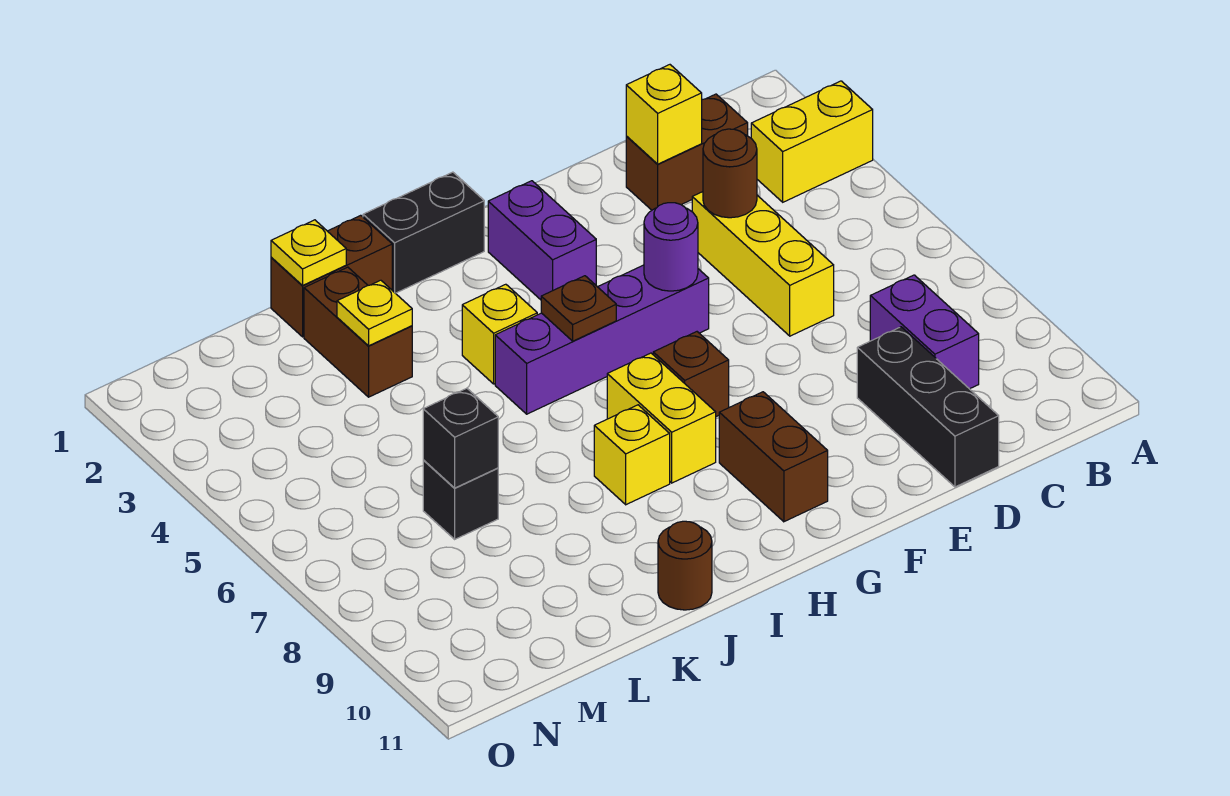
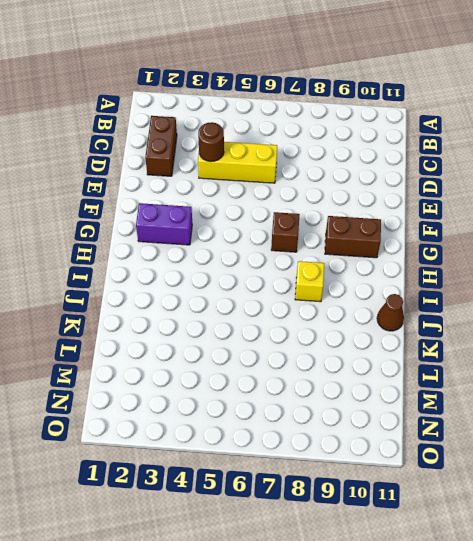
brown cone J11 level 1 -> brown round brick J11 level 1
none -> yellow brick A3:B3 level 1
none -> purple brick C8:C9 level 1
none -> black brick D9:D11 level 1

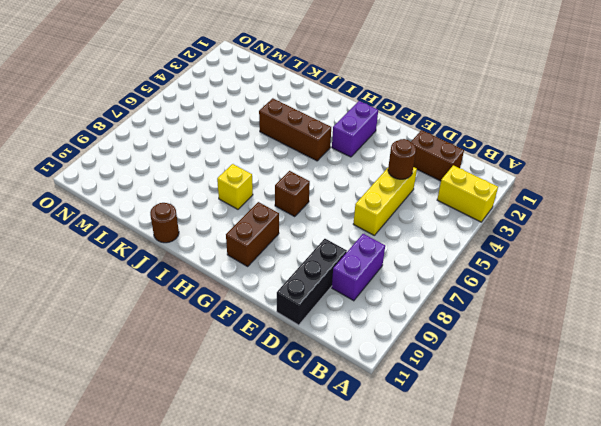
brown brick H4:J4 level 1 -> yellow brick I4 level 1
none -> purple brick F5:I5 level 1
none -> black brick H1:I1 level 1
none -> yellow brick H7:H8 level 1

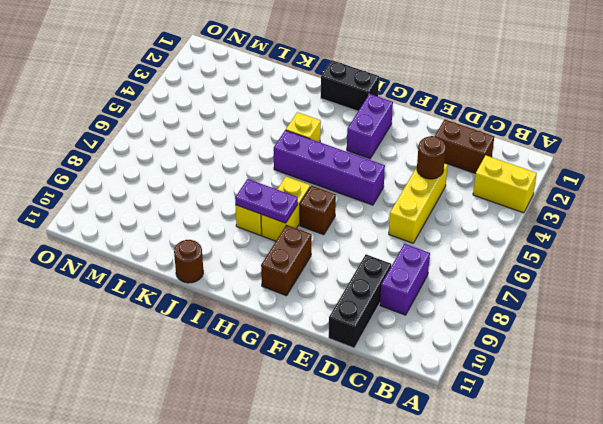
purple plate H8:I8 level 2 -> none
none -> brown brick J1:K1 level 1
none -> brown brick K2:K3 level 1
none -> black brick L7 level 1

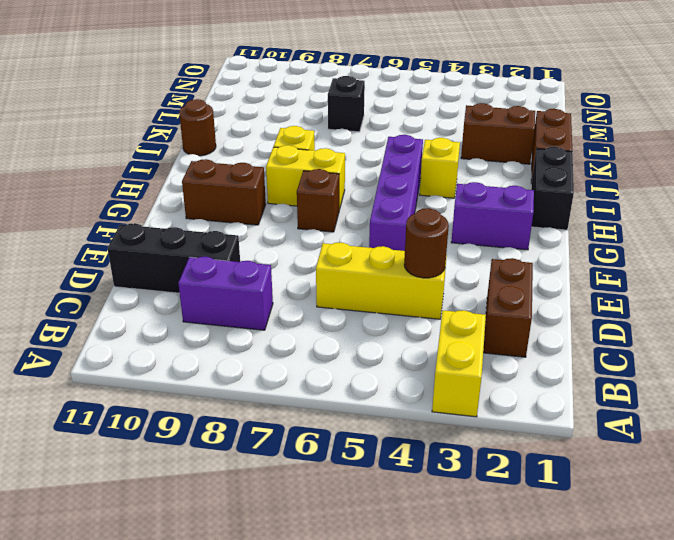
none -> yellow brick D2 level 2
none -> purple round brick F5 level 2
none -> brown plate H5 level 2

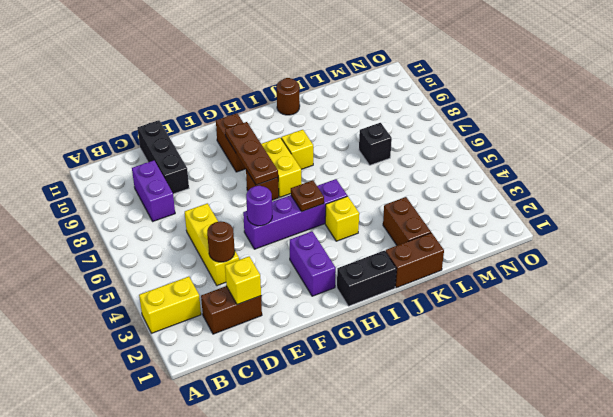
brown plate G7:G9 level 2 -> none
none -> yellow plate K1 level 2
none -> yellow plate K3 level 2
none -> black brick L7 level 2

